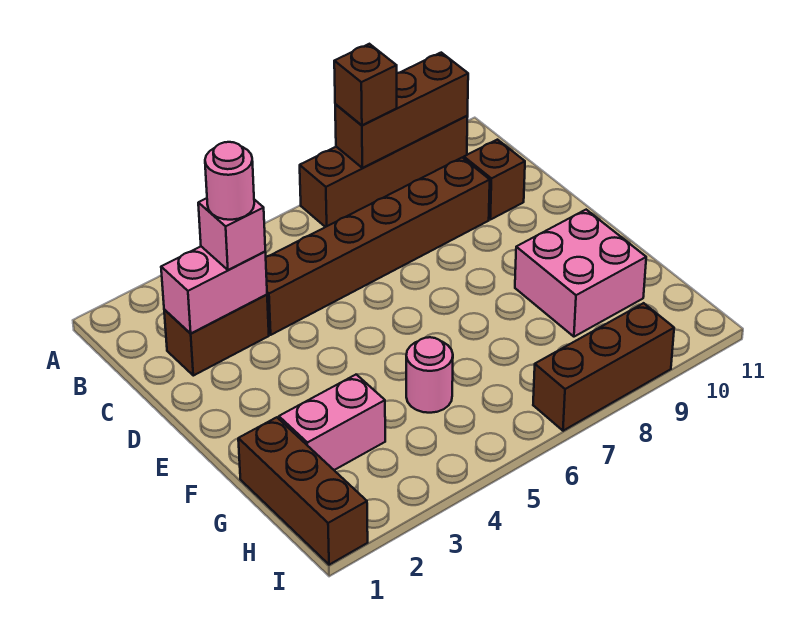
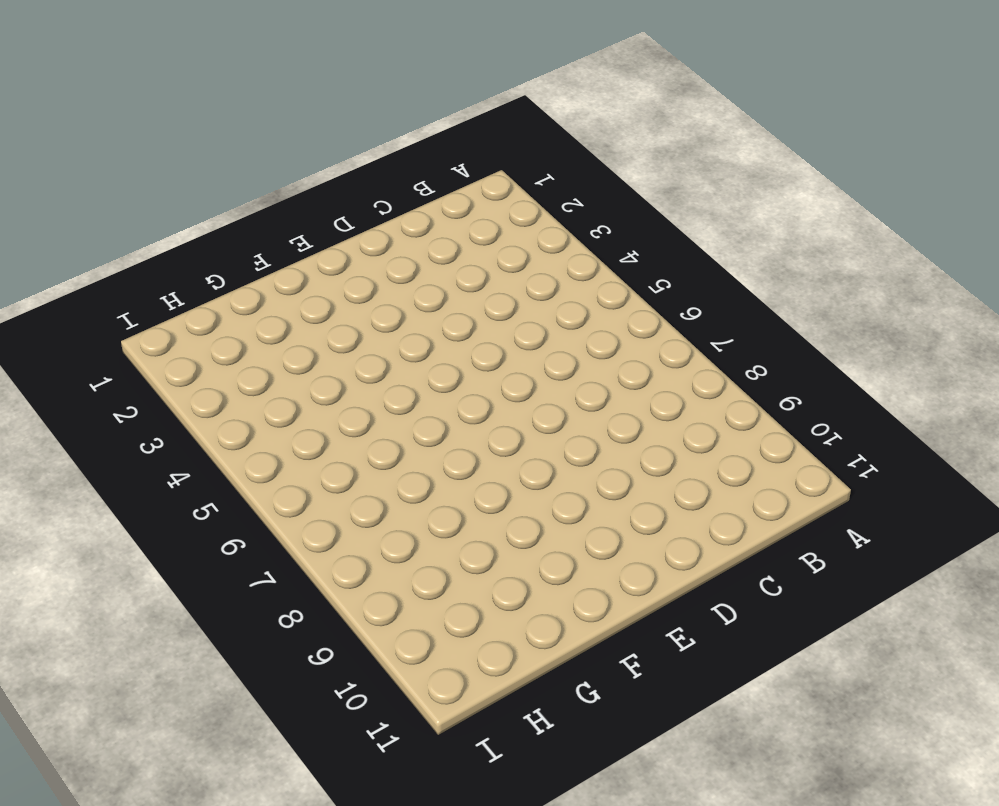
none -> brown brick A7:A10 level 1
none -> brown brick C2:C3 level 1
none -> brown brick C4:C9 level 1

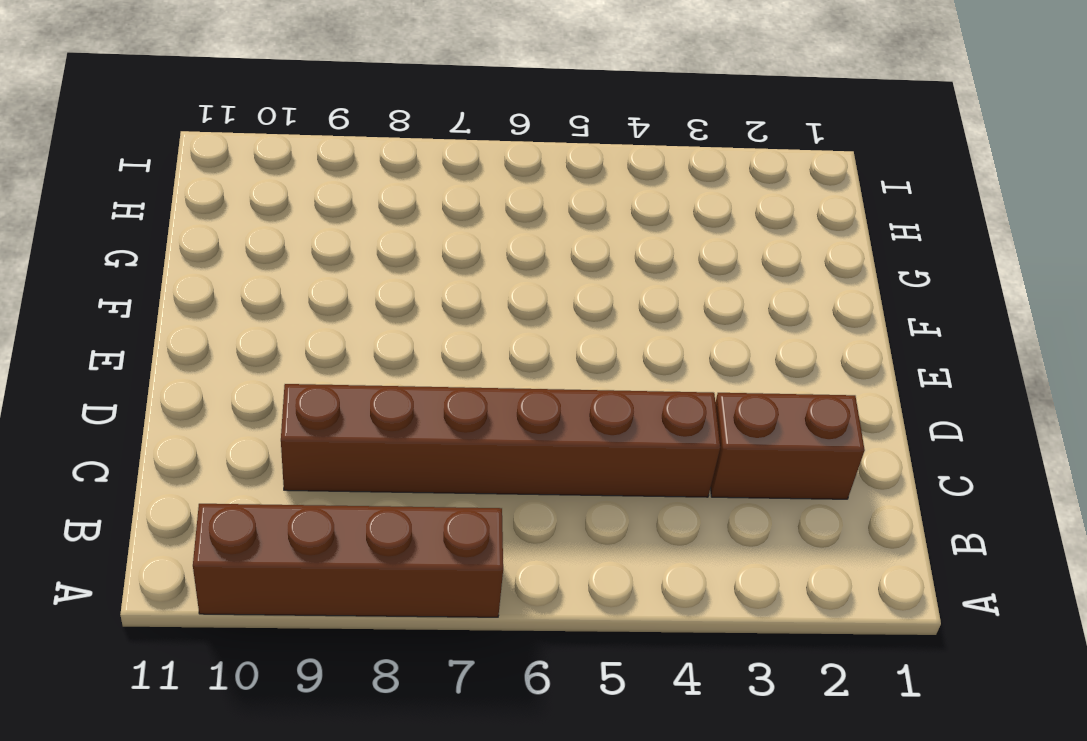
none -> brown brick C10 level 1
none -> pink brick F9:G10 level 1
none -> brown brick G1:I1 level 1

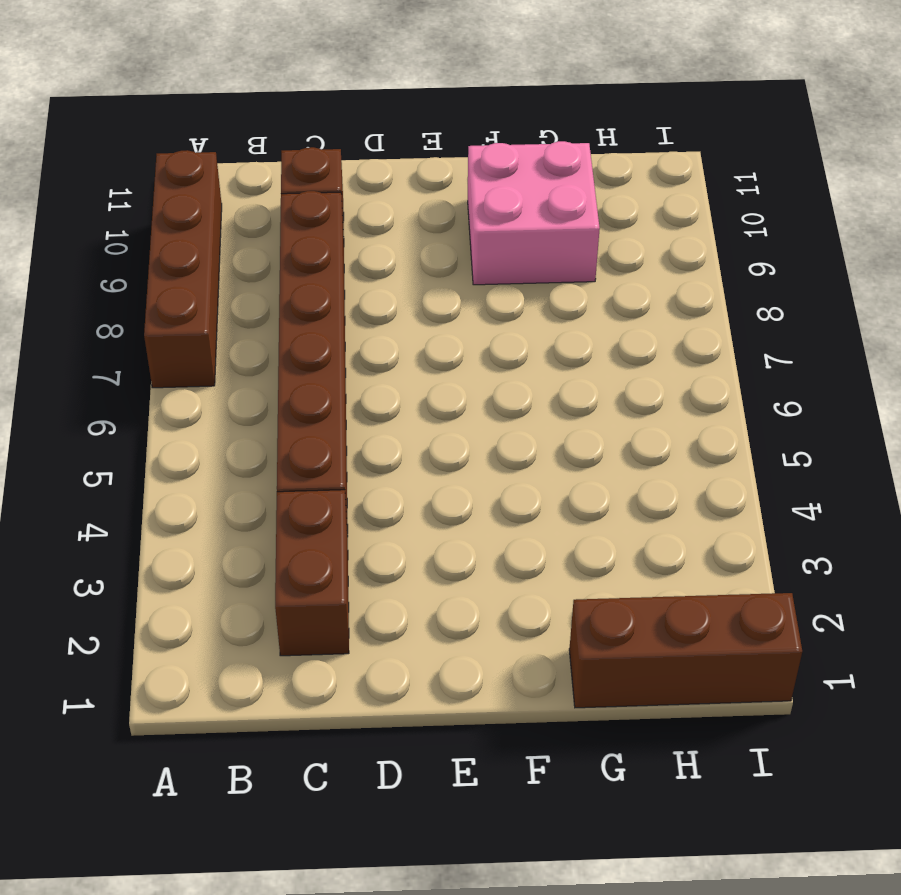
none -> pink brick G2:G3 level 1
none -> pink round brick G5 level 1
none -> brown brick I7:I9 level 1

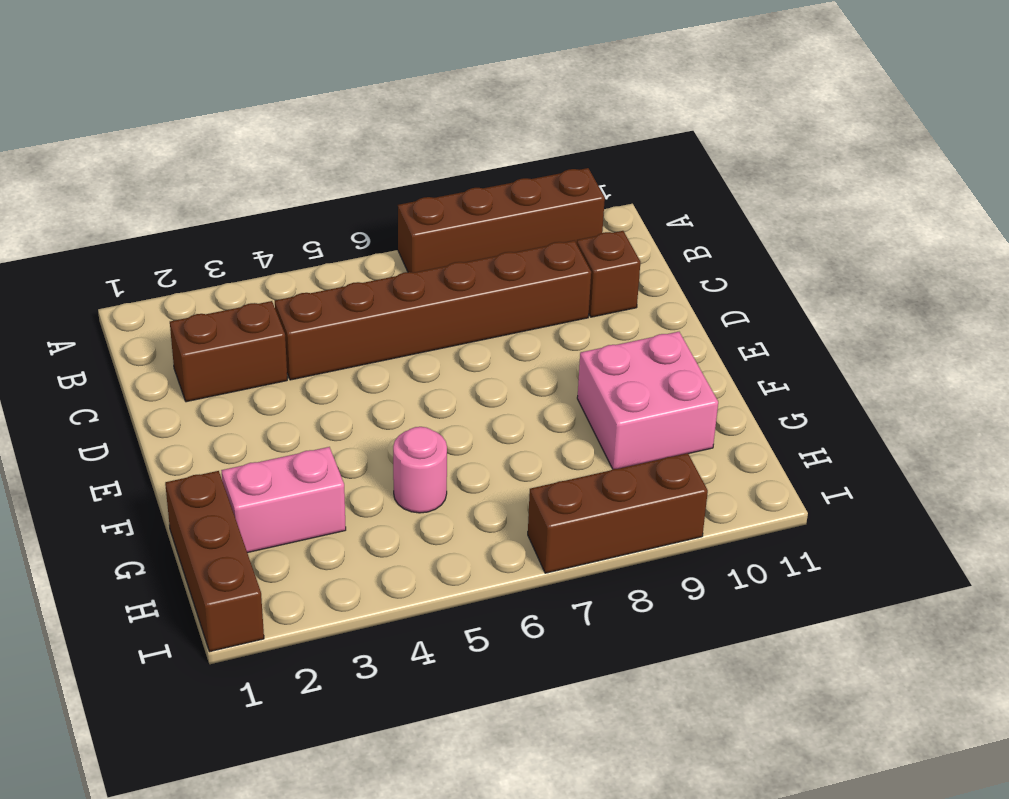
none -> brown brick A8:A10 level 2
none -> pink brick C2:C3 level 2
none -> brown brick A8 level 3

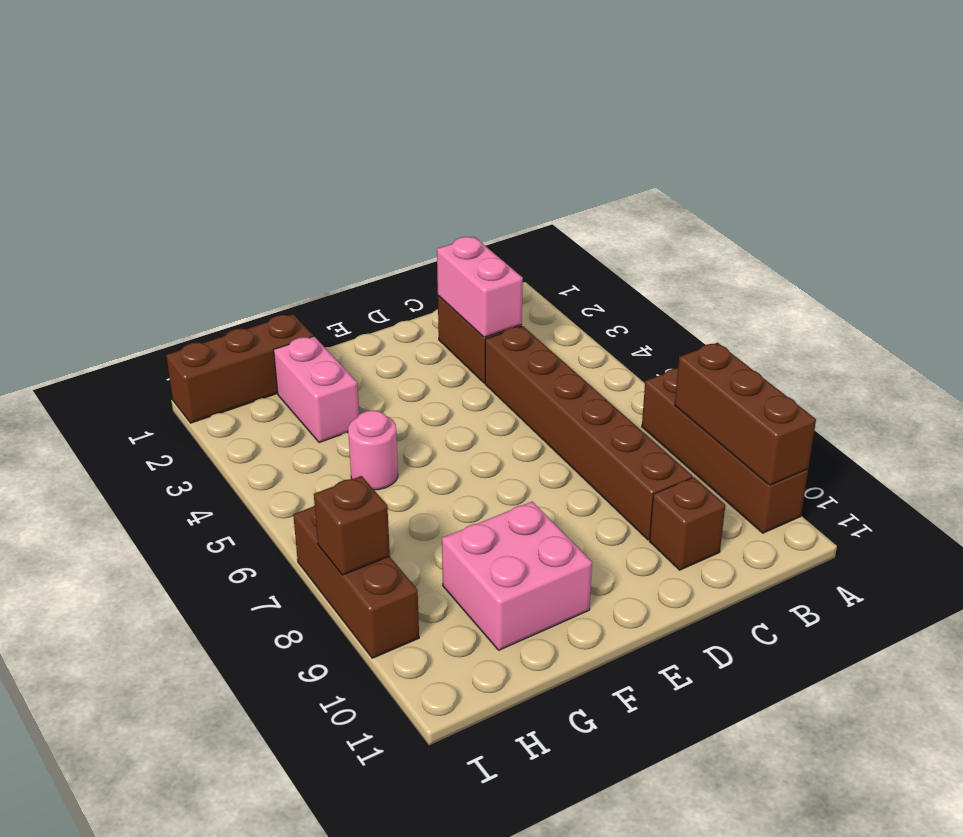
brown brick I8 level 2 -> brown brick A8 level 3
none -> pink brick C3 level 3
none -> pink round brick C3 level 4

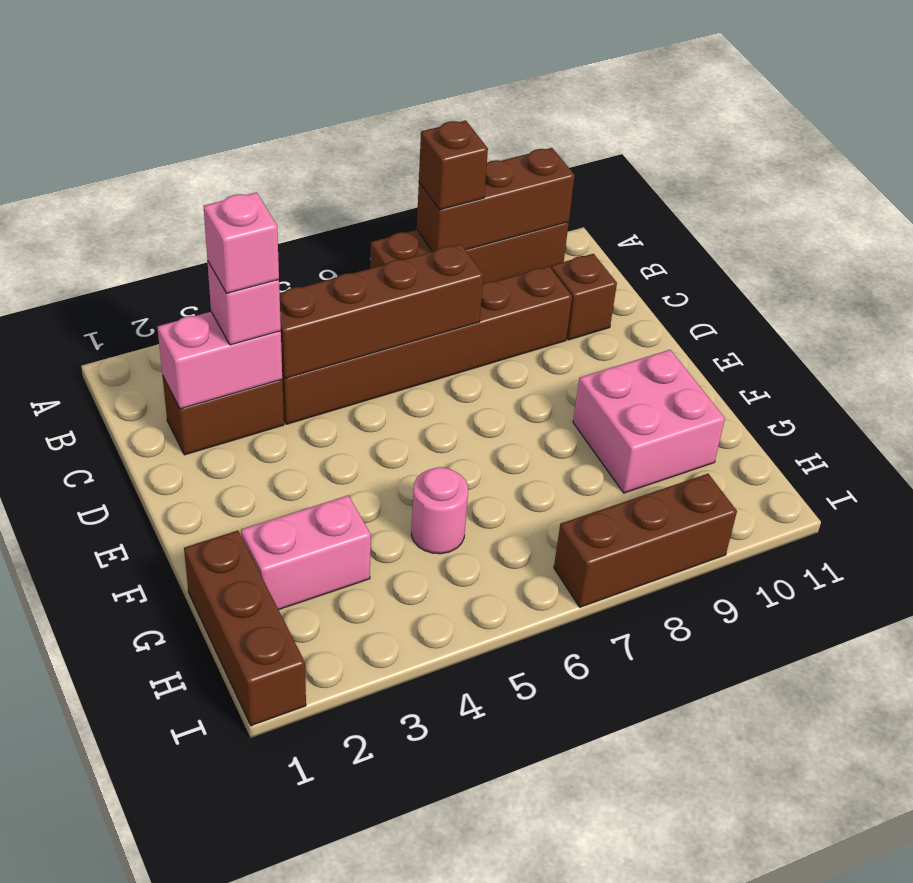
pink brick C3 level 4 -> pink round brick C3 level 4
brown brick C4:C7 level 2 -> none

